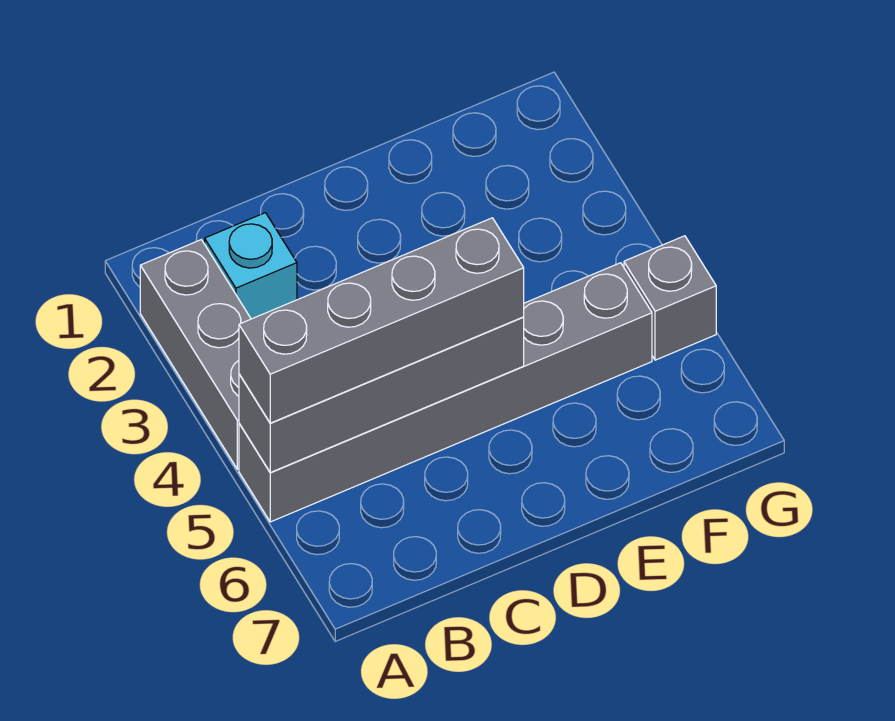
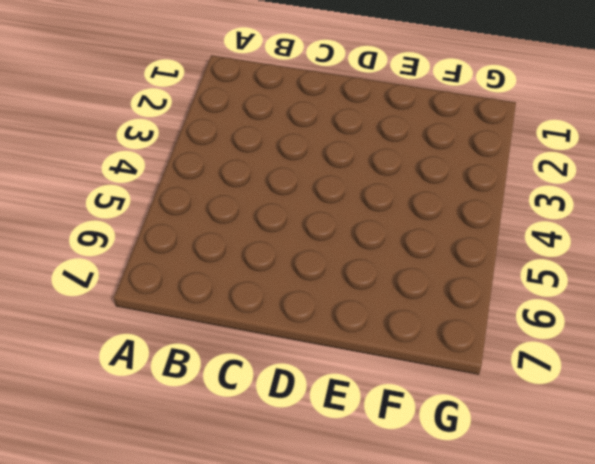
none -> grey brick A2:A4 level 1
none -> grey brick A5:F5 level 1

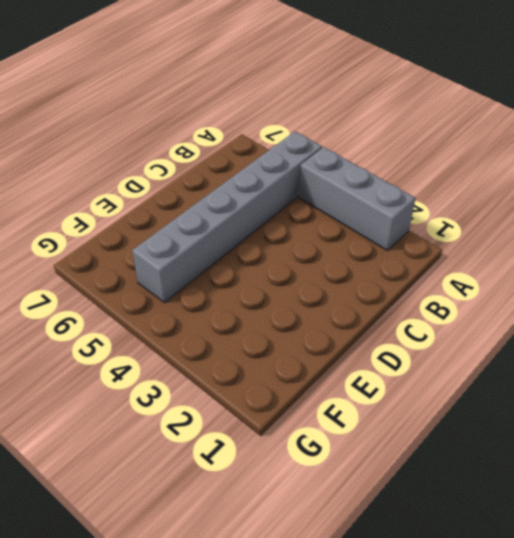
none -> cyan brick B2 level 1
none -> grey brick G5 level 1

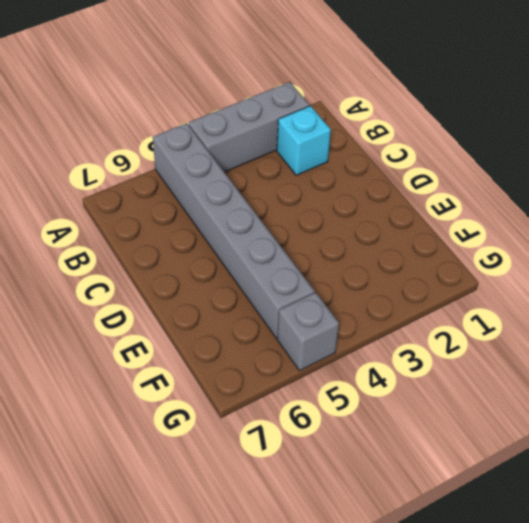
none -> grey brick A5:D5 level 2
none -> grey brick A5:D5 level 3

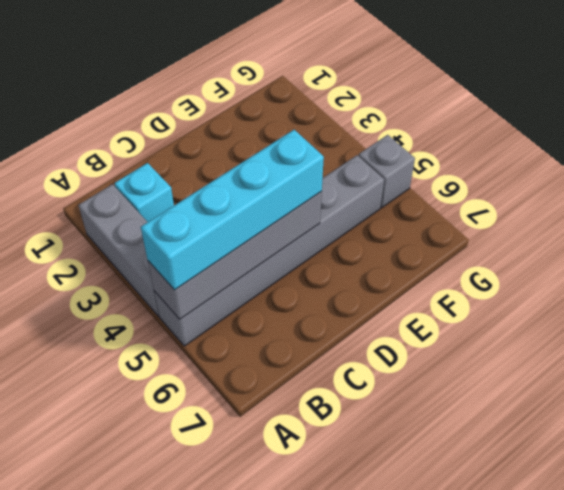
cyan brick A5:D5 level 3 -> grey brick A5:D5 level 3

